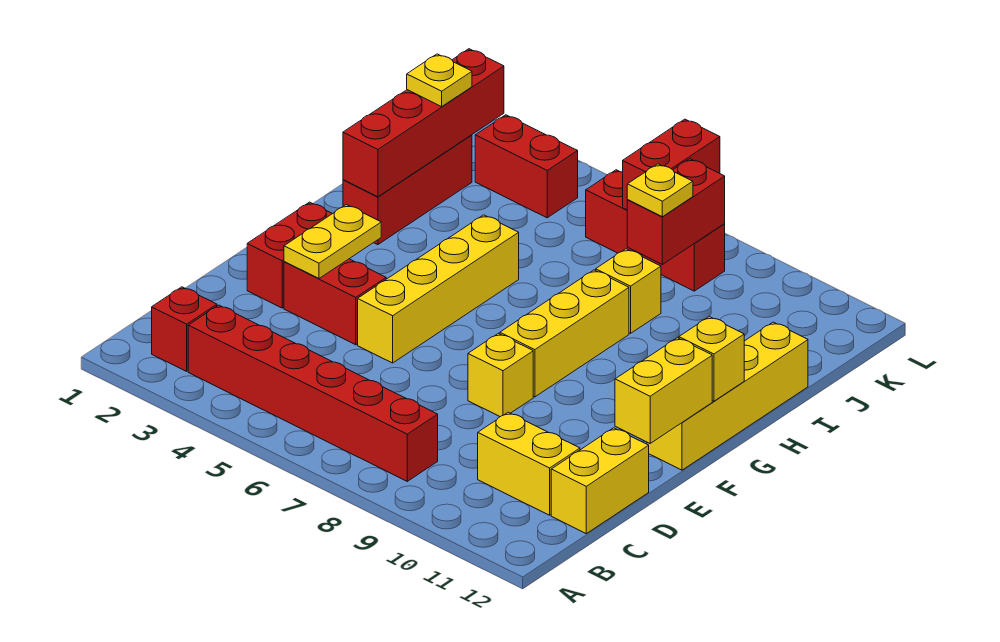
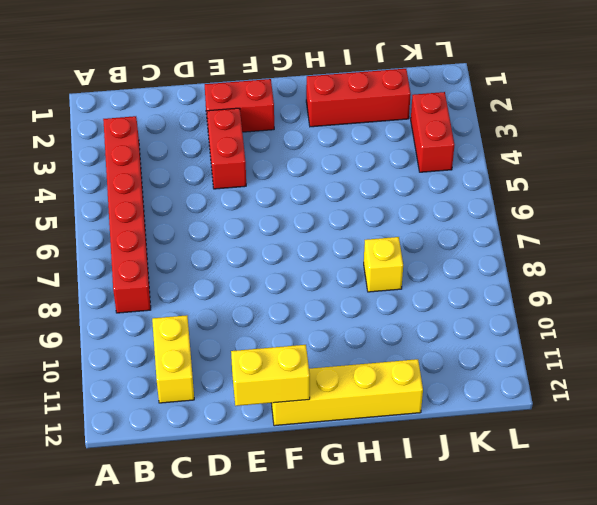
none -> red brick B2 level 1
none -> yellow brick C12:D12 level 1
none -> yellow brick E5:H5 level 1

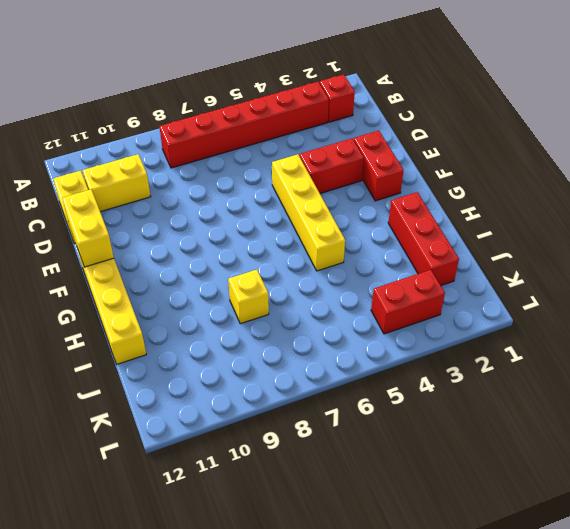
none -> yellow brick E8 level 1
none -> yellow brick F8:H8 level 1
none -> red brick K6:K8 level 1

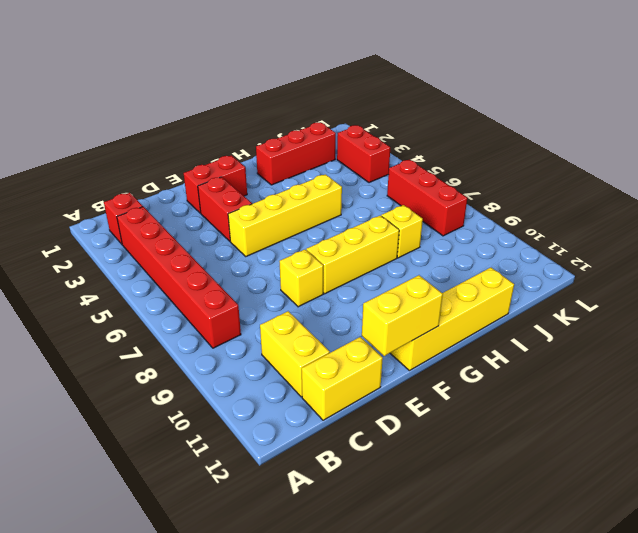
none -> yellow plate E3:F3 level 2
none -> yellow brick G12 level 2
none -> red brick H2:K2 level 2

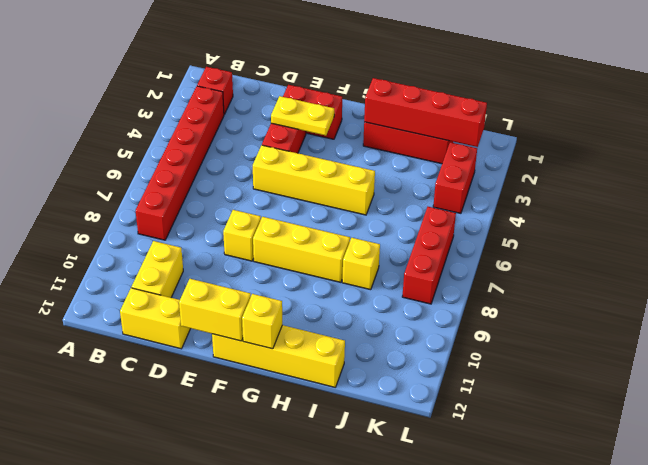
none -> red brick J8:K8 level 2
none -> red brick K7:L7 level 2
none -> yellow plate J2 level 3

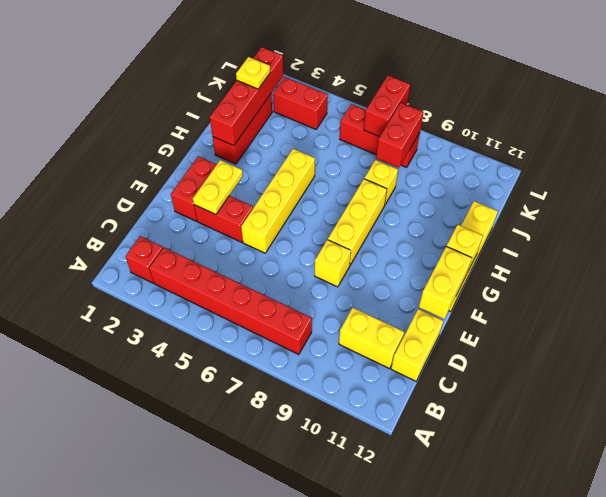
none -> yellow plate J8 level 3

